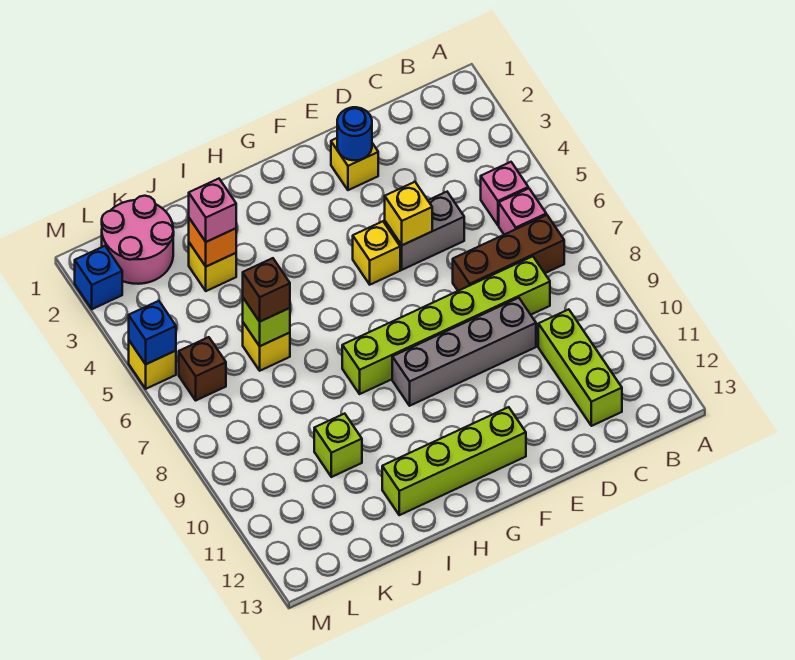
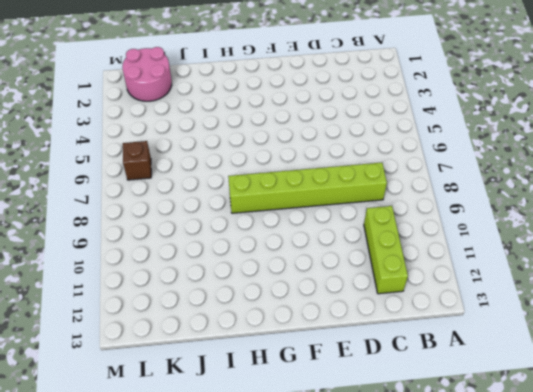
none -> pink brick B5 level 1
none -> pink brick B6 level 1
none -> brown brick B7:D7 level 1

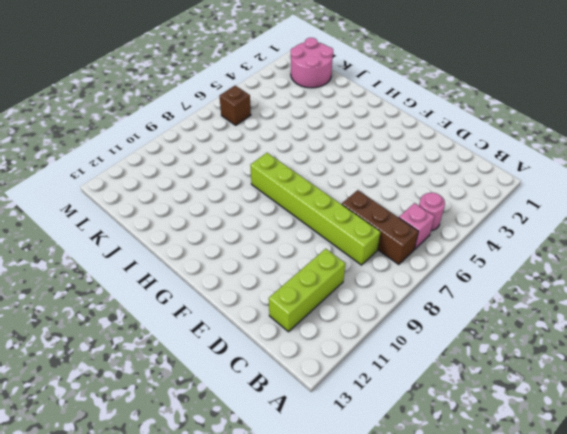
pink round brick B5 level 1 -> pink brick B5 level 1
none -> grey brick D5:E5 level 1
none -> grey brick D9:G9 level 1
none -> yellow brick E2 level 1

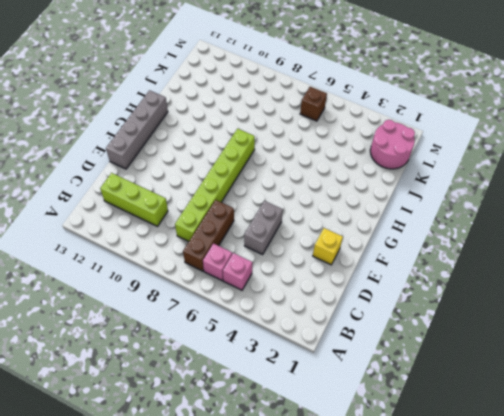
grey brick E13:H13 level 1 -> grey brick D9:G9 level 1
none -> yellow brick F5 level 1
none -> lime brick F12:I12 level 1
none -> yellow brick J3 level 1

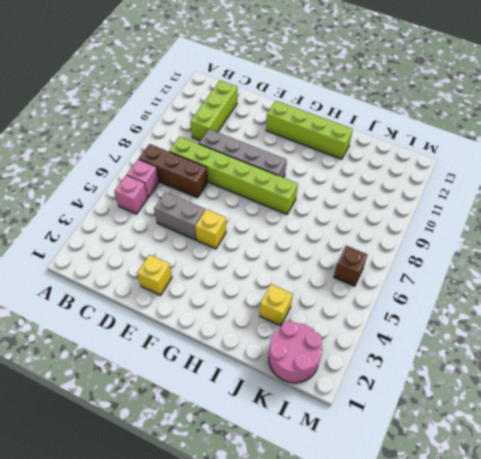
none -> yellow brick J6 level 1
none -> lime brick J10 level 1
none -> blue brick M2 level 1

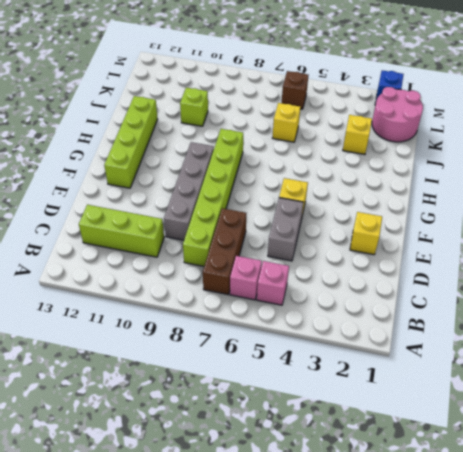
none -> yellow brick M5 level 1
none -> blue round brick E2 level 2
none -> yellow brick E5 level 2

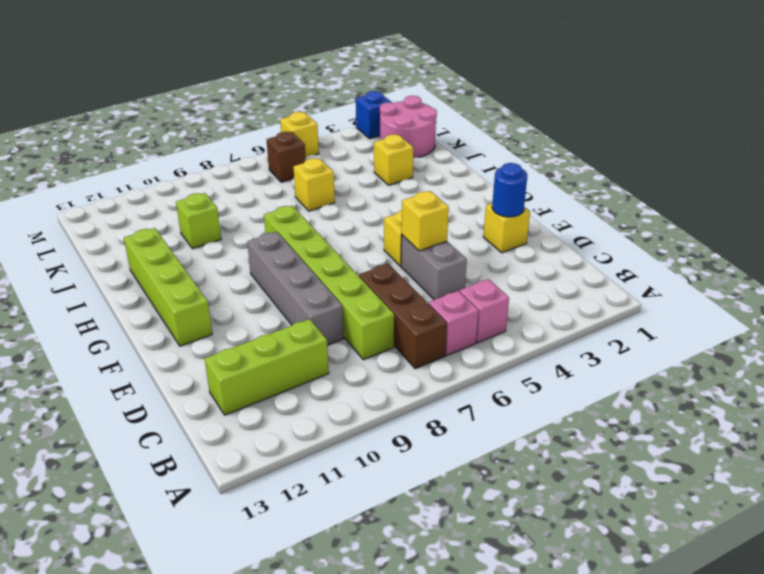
none -> orange brick J3 level 2
none -> lime brick J6 level 2
none -> blue brick M5 level 2

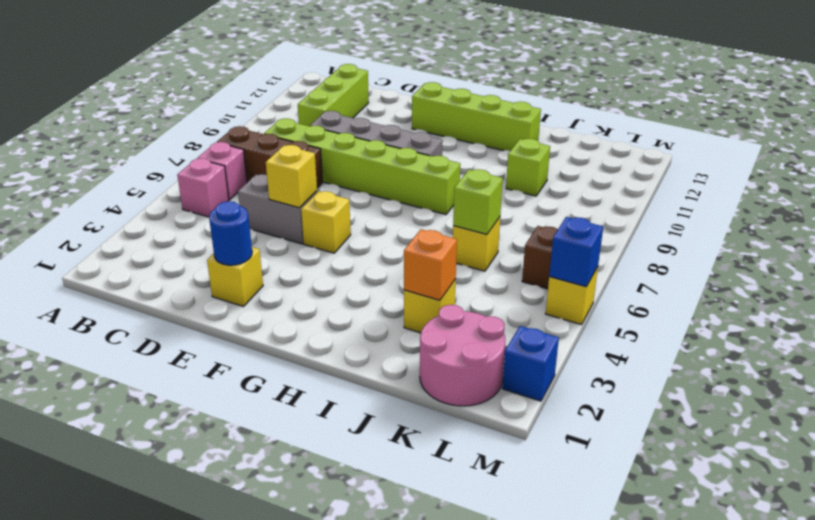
none -> pink brick J3 level 3
none -> brown brick J6 level 3

